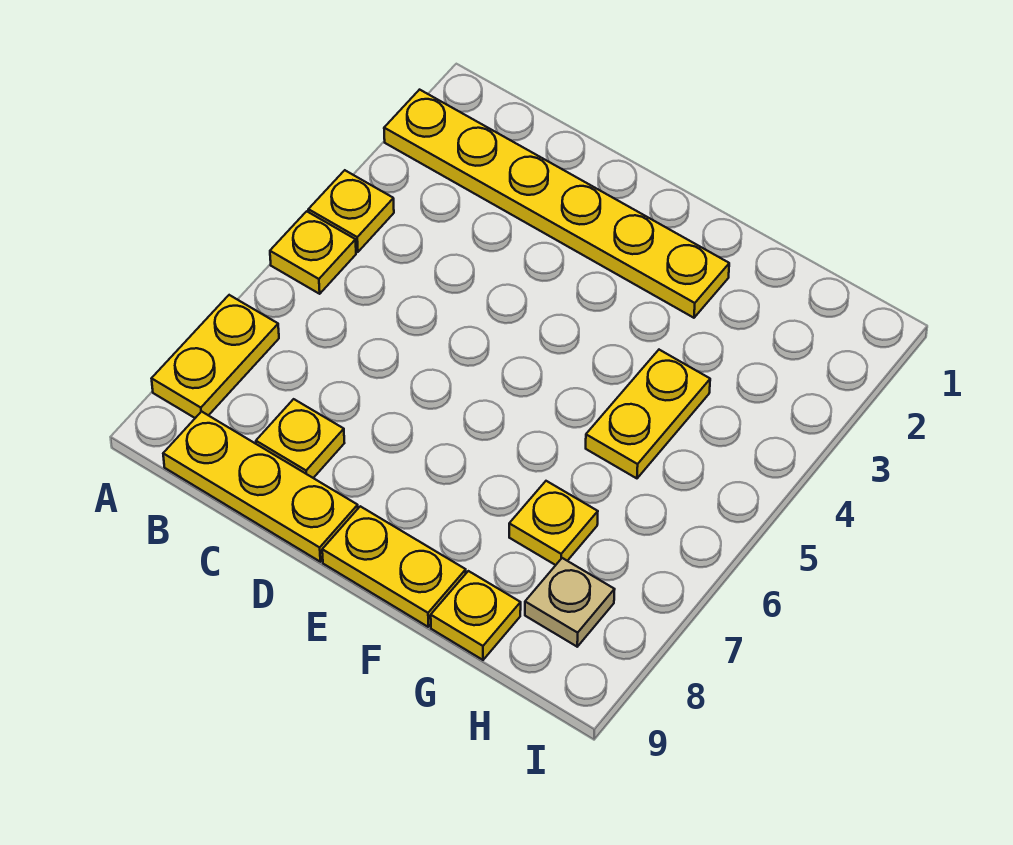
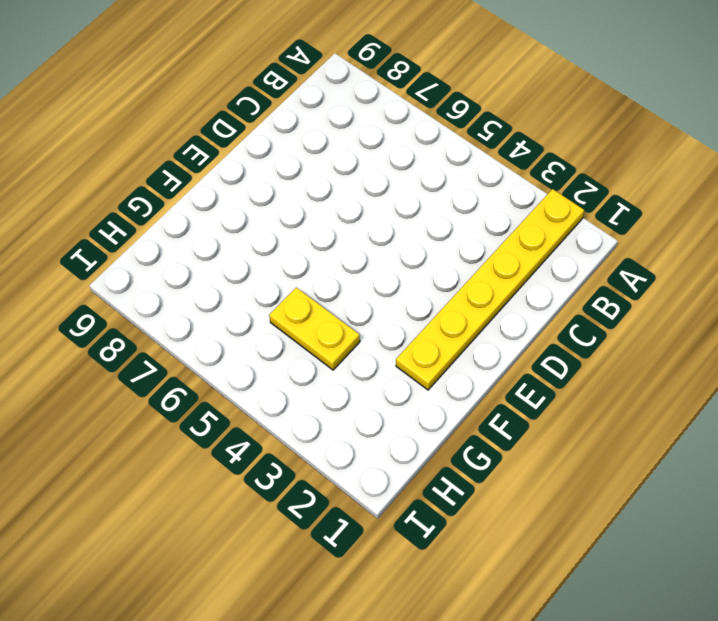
none -> yellow plate A4 level 1
none -> yellow plate A5 level 1

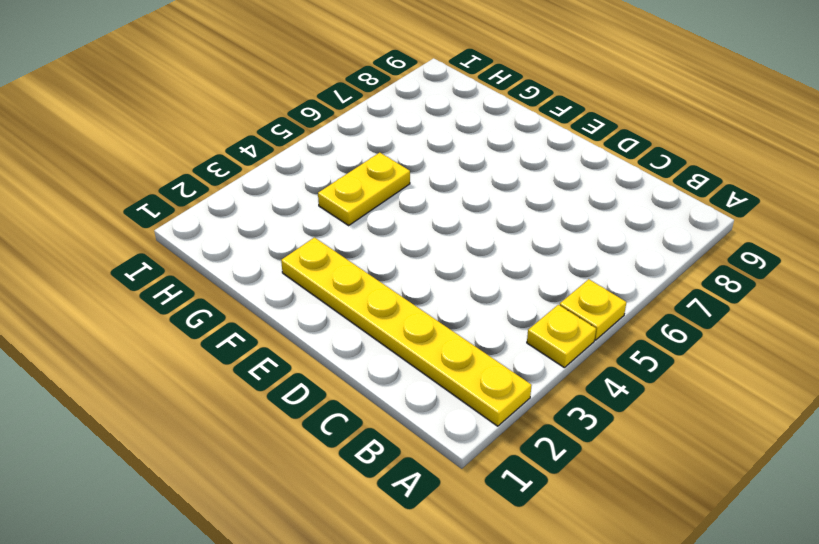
none -> yellow plate A7:A8 level 1
none -> yellow plate B9:D9 level 1

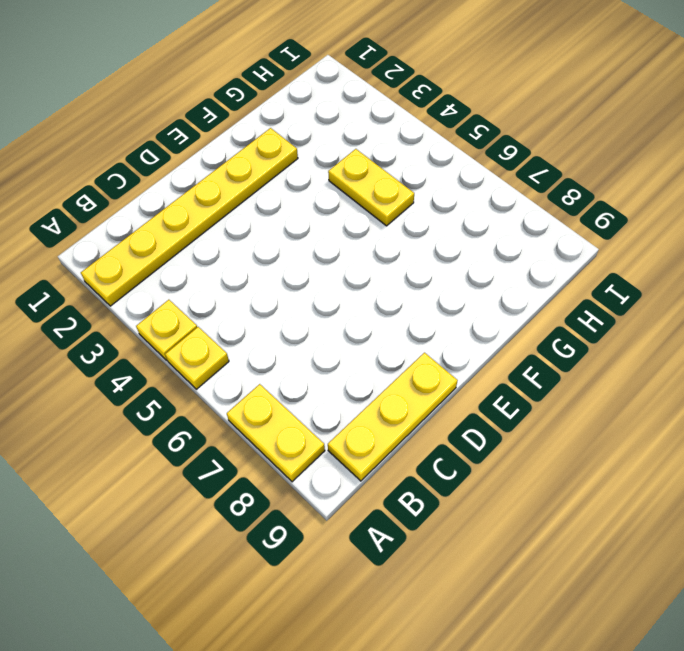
none -> yellow plate C8 level 1
none -> yellow plate E9:F9 level 1

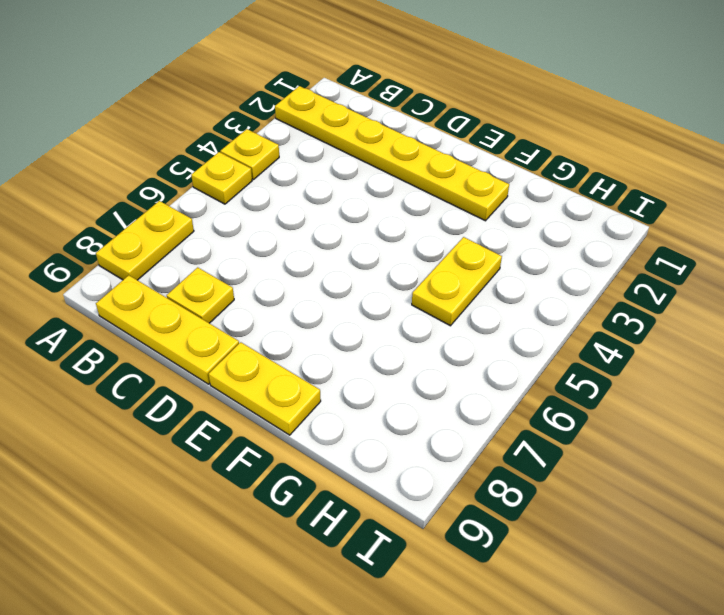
none -> yellow plate G7 level 1
none -> yellow plate G9 level 1

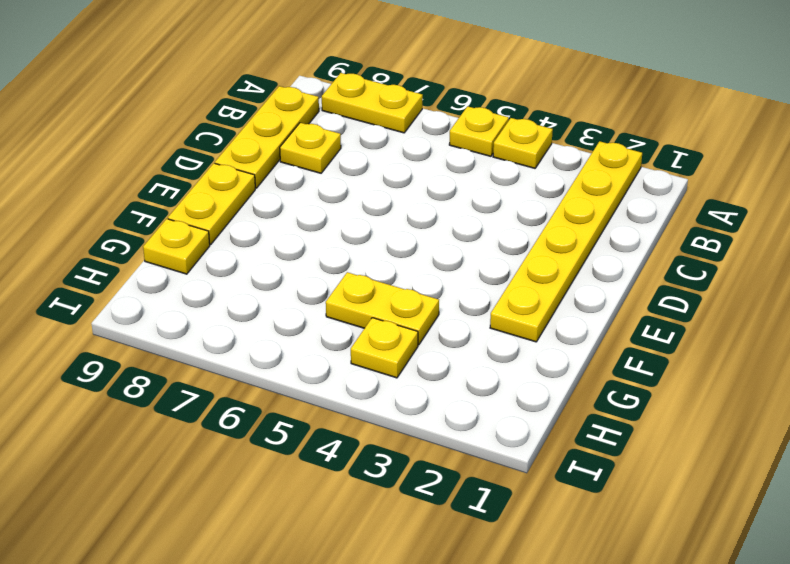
yellow plate H4 level 1 -> yellow plate G7 level 1
none -> tan plate H8 level 1

